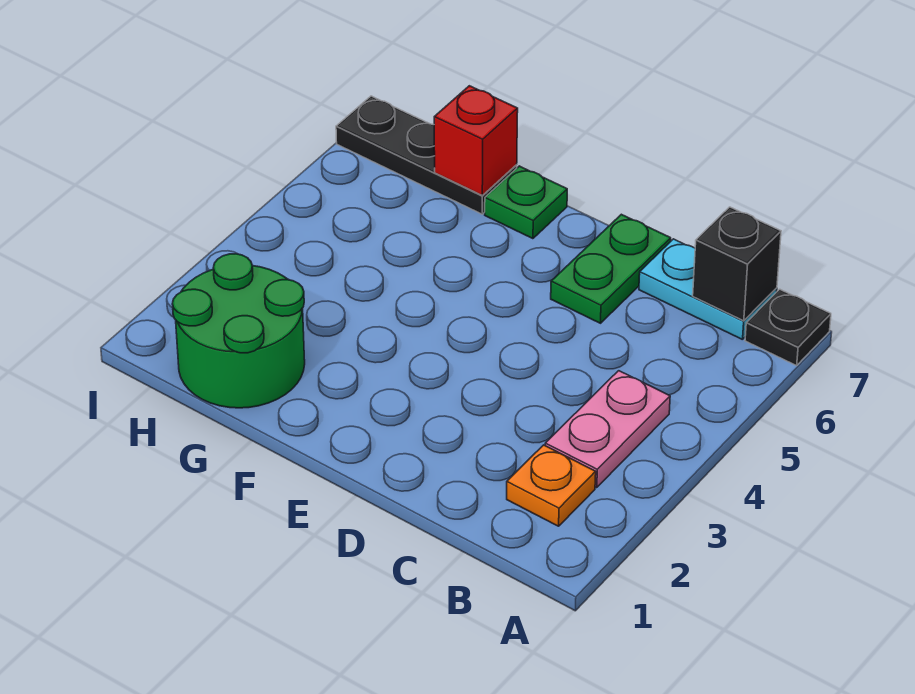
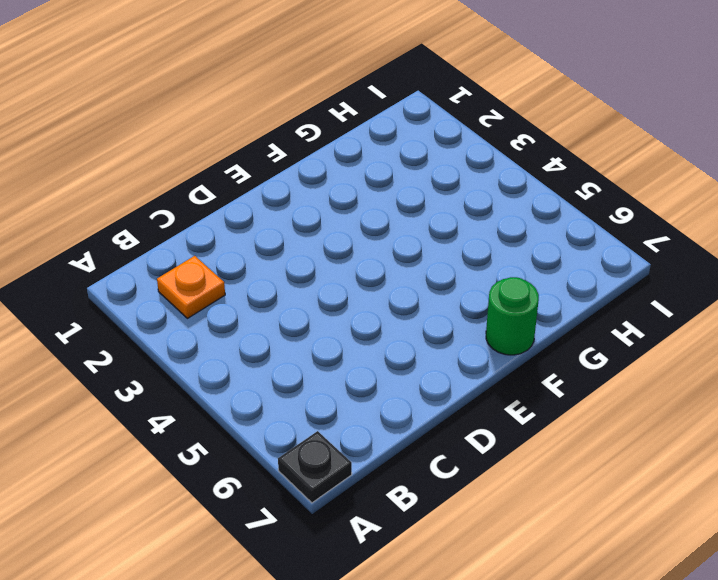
green round brick F7 level 1 -> green plate F7 level 1
none -> pink plate B3:B4 level 1
none -> cyan plate B7:C7 level 1

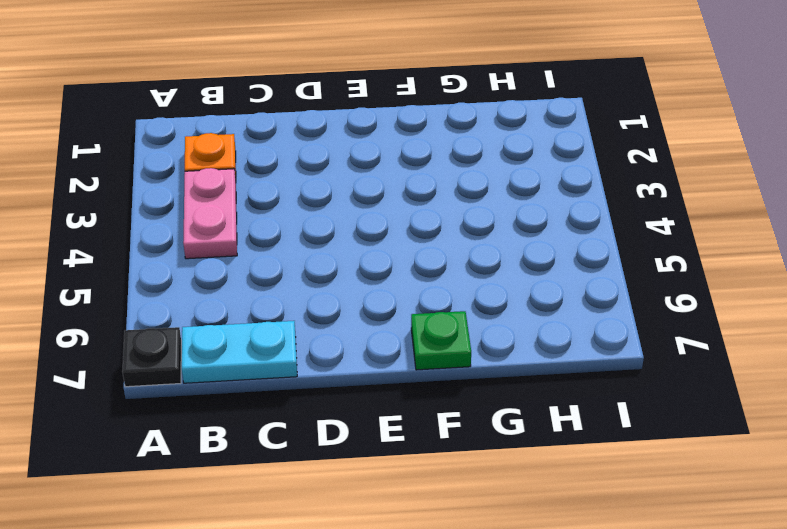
none -> green plate D6:D7 level 1
none -> green round brick G1:H2 level 1

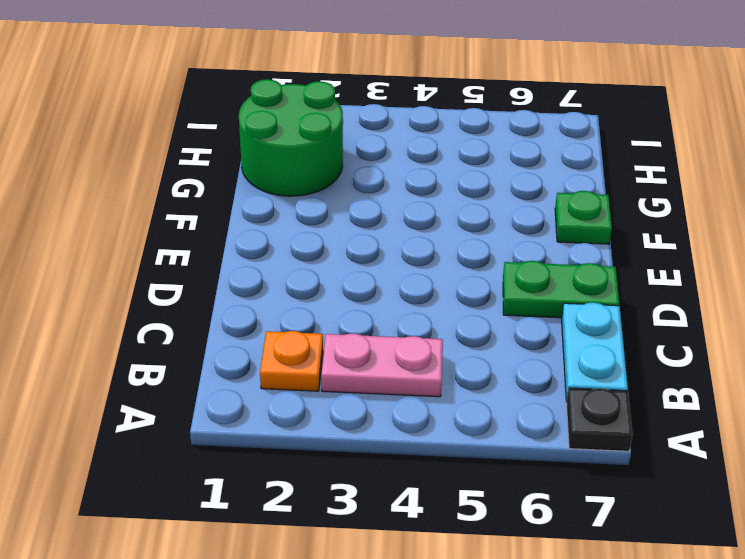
none -> black plate G7:I7 level 1
none -> black brick B7 level 2

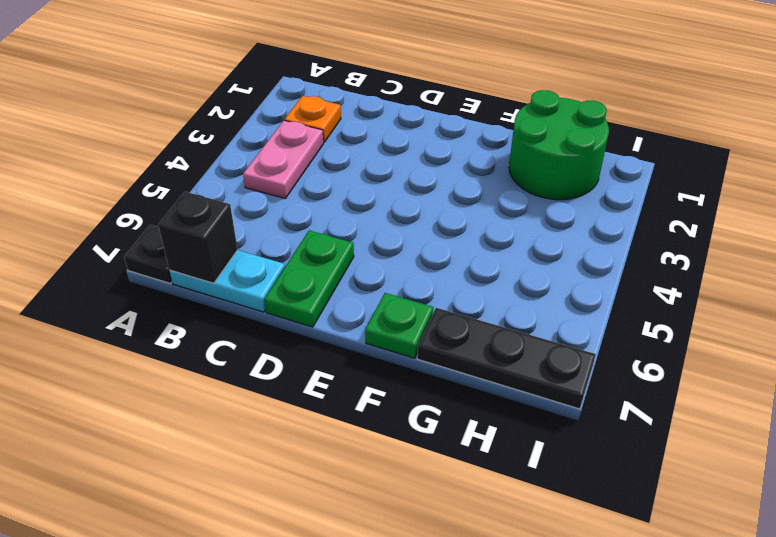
none -> red brick G7 level 2

